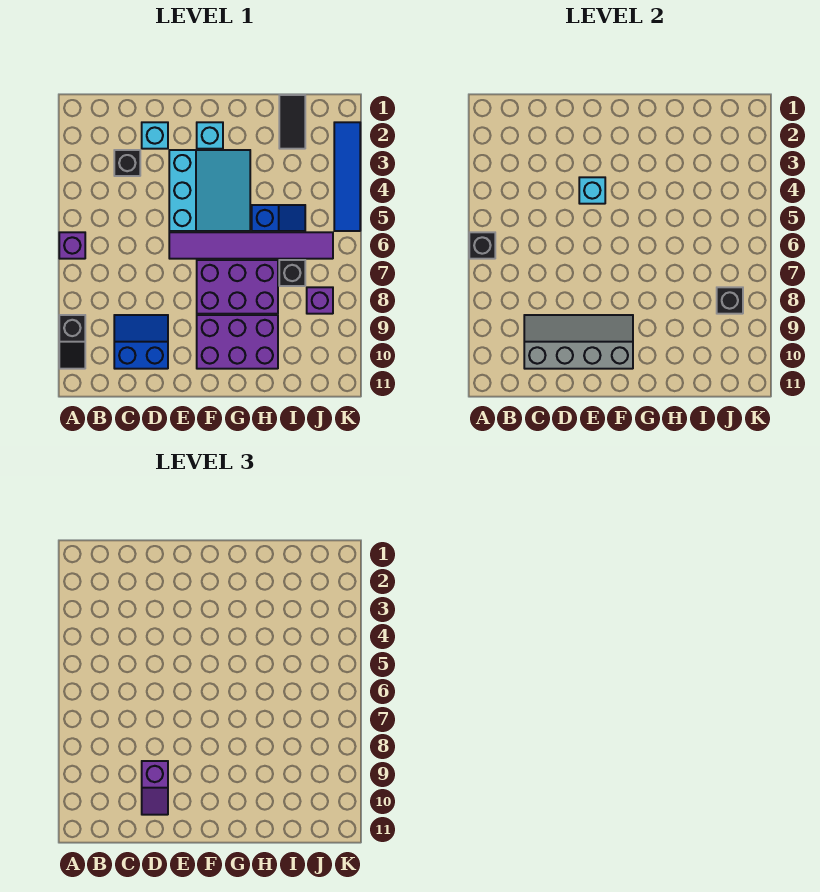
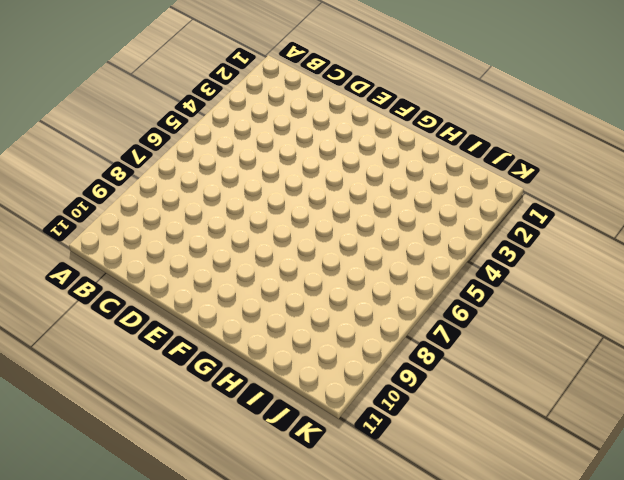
none -> purple brick A6 level 1
none -> black slope A9:A10 level 1 top 9
none -> black brick C3 level 1

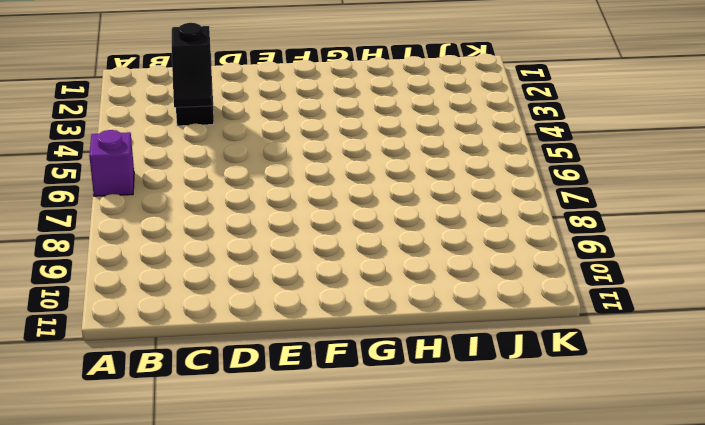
black slope C3:C4 level 2 top 3 -> black slope A9:A10 level 1 top 9
none -> blue slope C9:D10 level 1 top 10
none -> cyan brick D2 level 1
none -> cyan slope E3:G5 level 1 top E

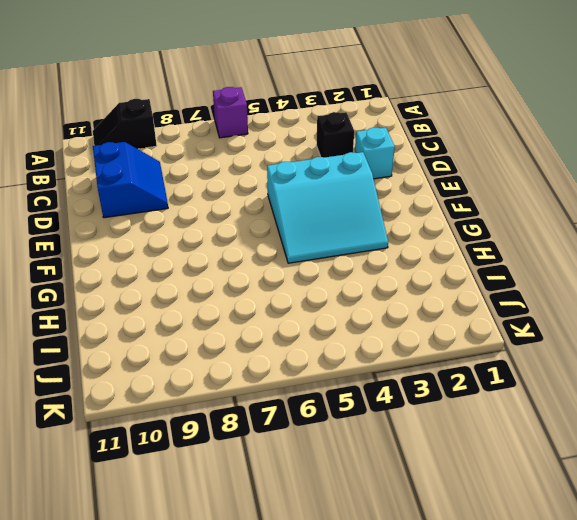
none -> purple tile E6:J6 level 1
none -> cyan brick F2 level 1
none -> purple brick F7:H8 level 1

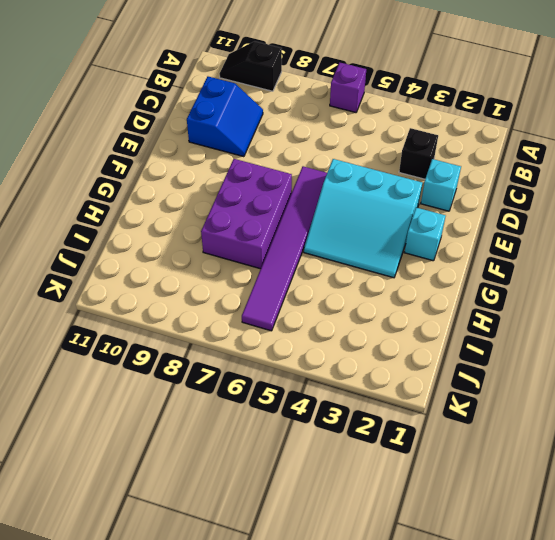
none -> purple brick F9:H10 level 1
none -> blue slope H5:I5 level 1 top H
none -> black tile I1:I2 level 1

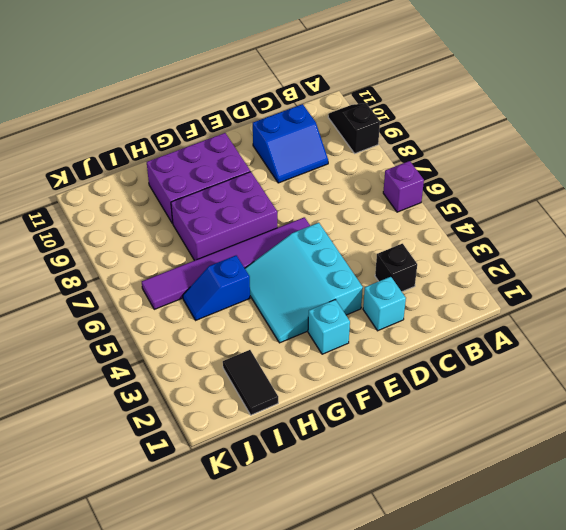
none -> black brick I7 level 1
none -> purple brick J8 level 1
none -> blue tile K2:K5 level 1

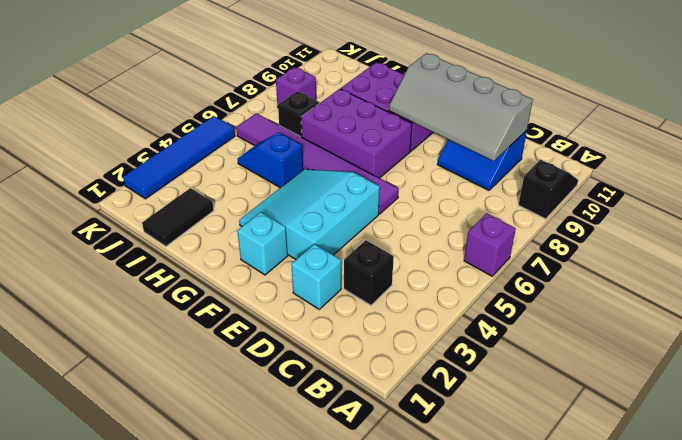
none -> black brick A6 level 2
none -> cyan brick E4 level 2
none -> black brick J8 level 2

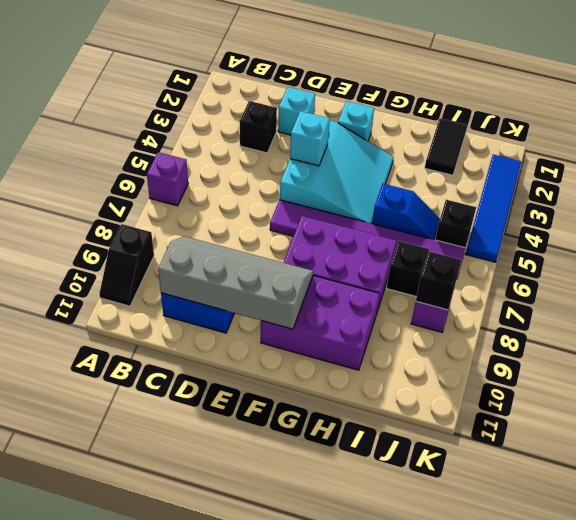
black brick J5 level 1 -> black brick A6 level 2
none -> purple slope D9:D10 level 3 top 9

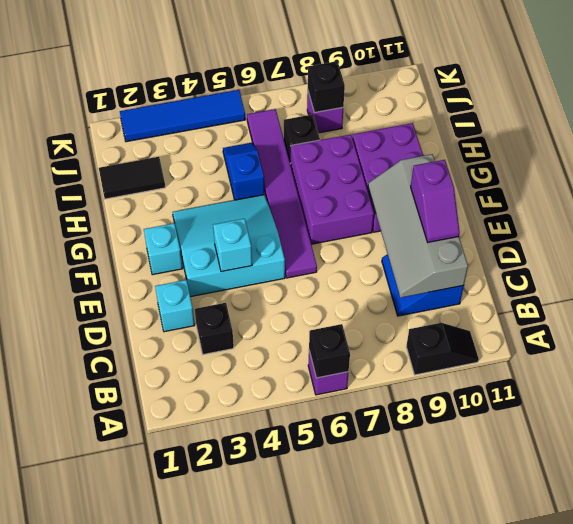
purple slope D10:E10 level 3 top E -> purple slope D9:D10 level 3 top 9

